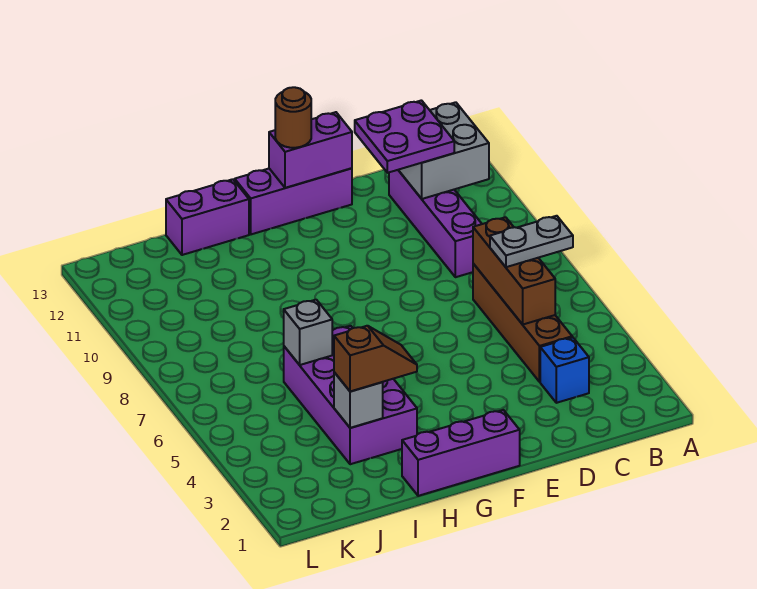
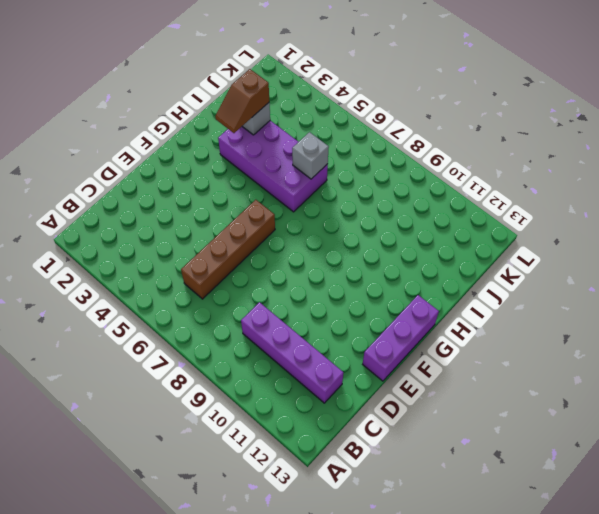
brown brick C6:F6 level 1 -> brown brick C4:C7 level 1
none -> blue brick C3 level 1
none -> purple brick F1:H1 level 1
none -> purple brick H13:I13 level 1

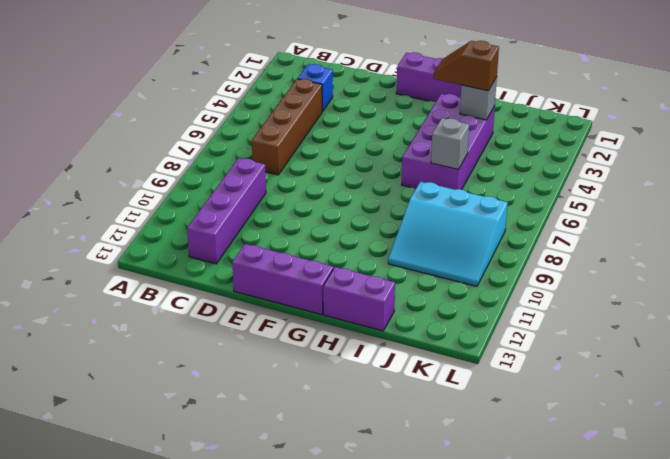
cyan slope I8:K10 level 1 top 8 -> none
none -> grey brick B11:C12 level 2
none -> brown brick C5:C7 level 2
none -> purple brick E13:F13 level 2

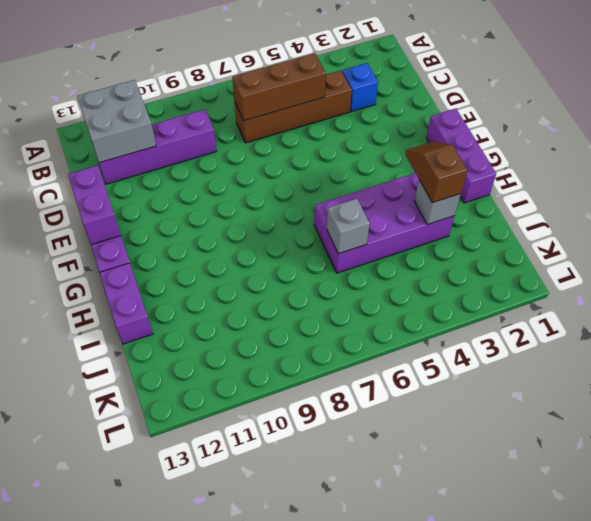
none -> grey plate B6:C6 level 3
none -> purple plate C11:D12 level 3
none -> brown round brick F13 level 3

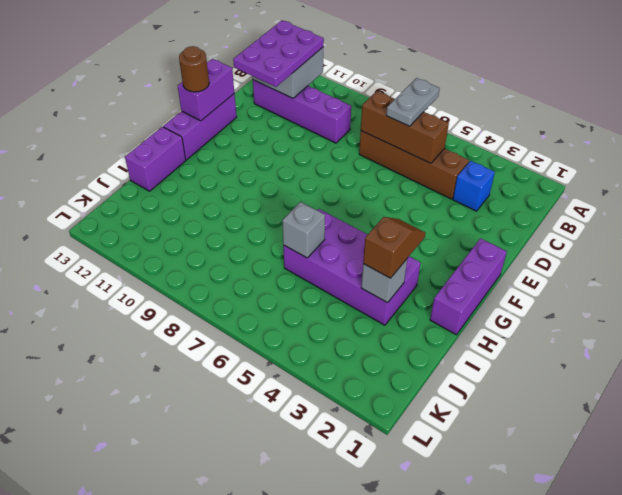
purple plate B11:D12 level 3 -> purple plate C11:D12 level 3

